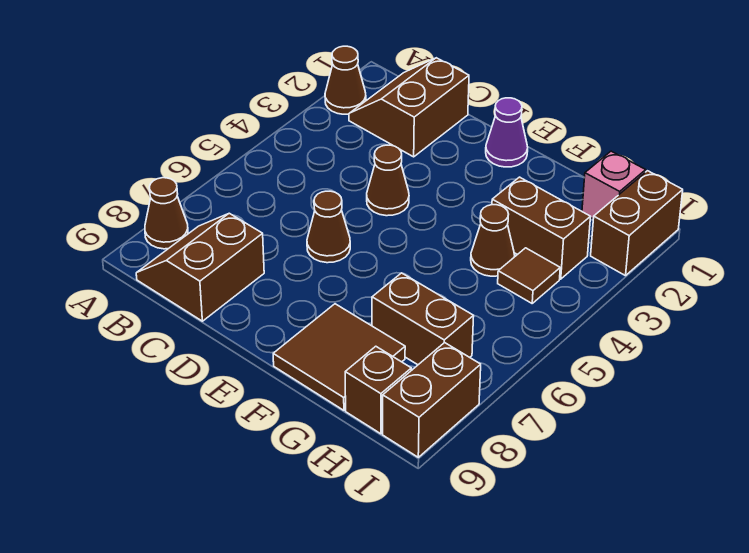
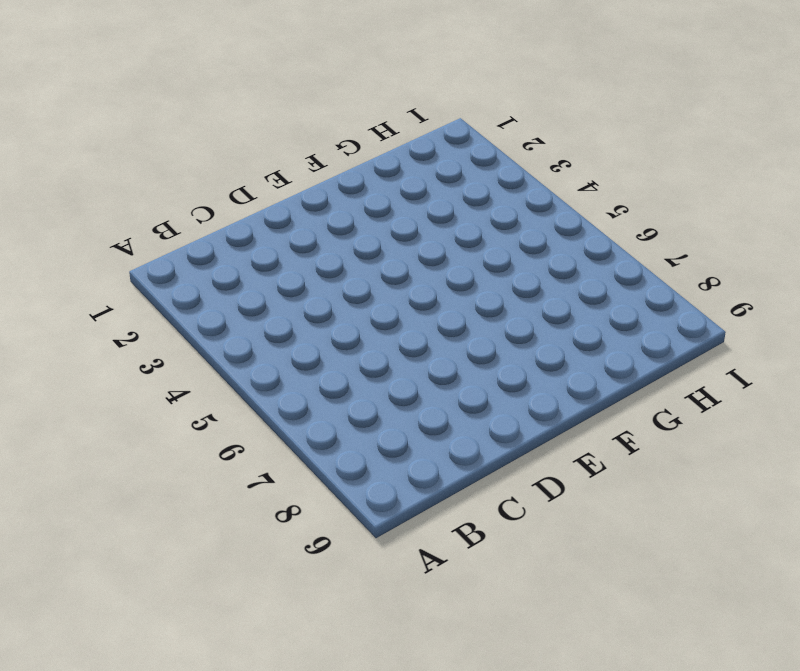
none -> brown cone A2 level 1
none -> brown cone A8 level 1
none -> brown slope B1:C2 level 1 top C

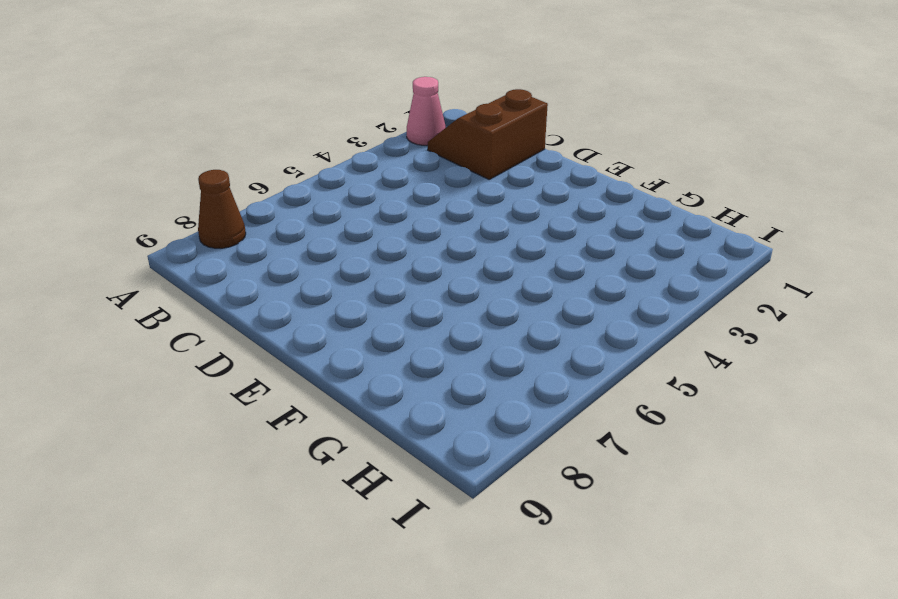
pink cone A2 level 1 -> brown cone A2 level 1
none -> brown slope B8:C9 level 1 top C
none -> brown cone D4 level 1
none -> brown cone D6 level 1

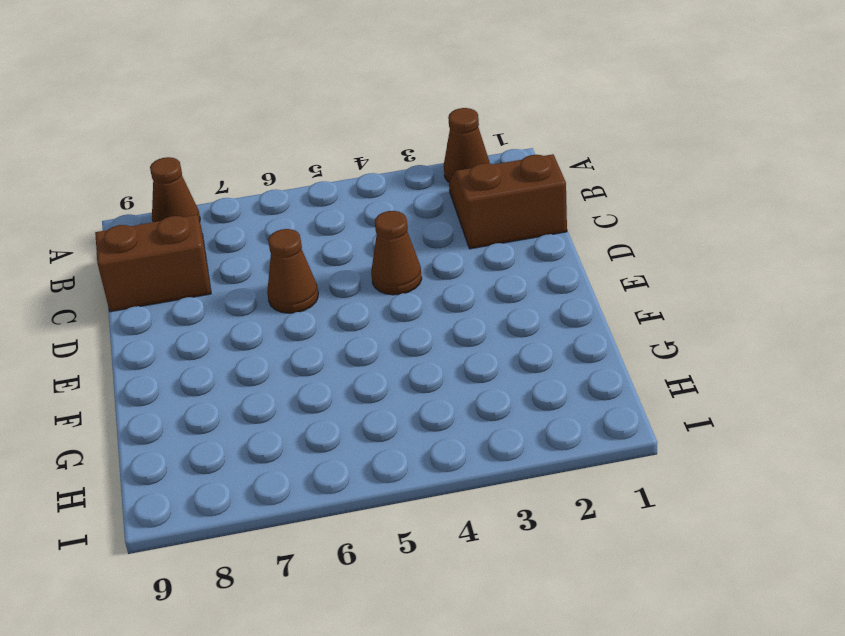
none -> purple cone E1 level 1
none -> brown tile F8:G9 level 1
none -> brown brick G3:H3 level 1

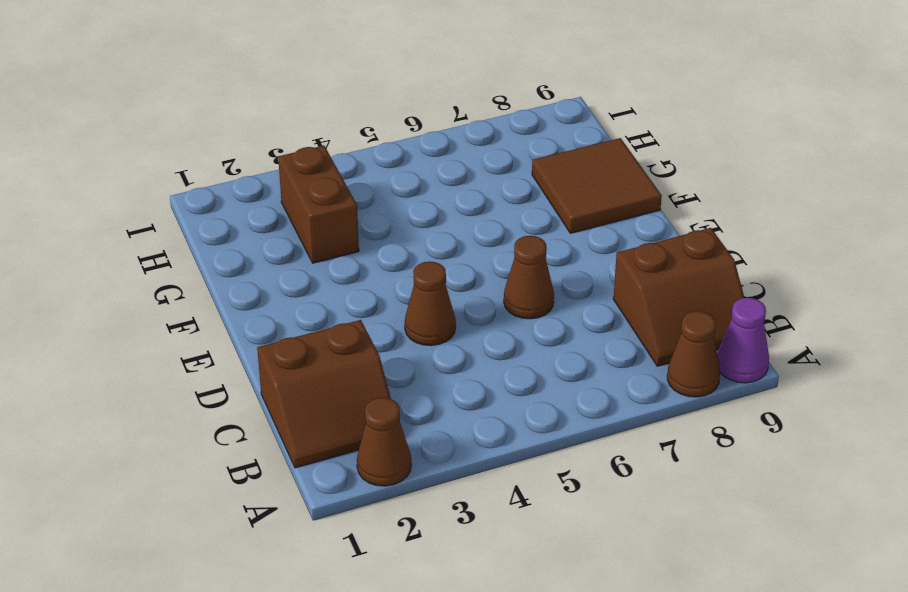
purple cone A9 level 1 -> purple cone E1 level 1
none -> brown cone G4 level 1
none -> brown brick G7:H7 level 1
none -> pink brick H1 level 1

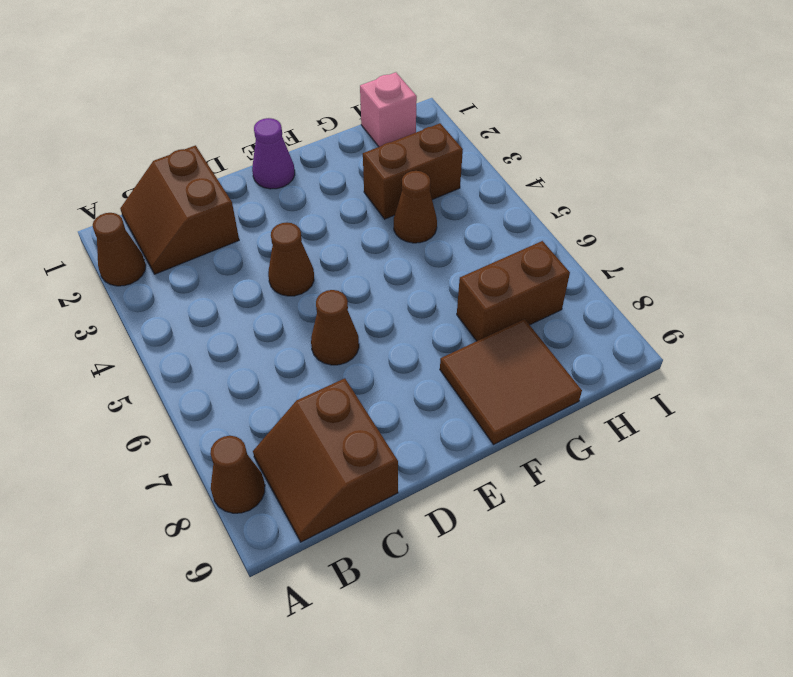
none -> brown tile H4 level 1
none -> brown brick H9 level 1
none -> brown brick I1:I2 level 1

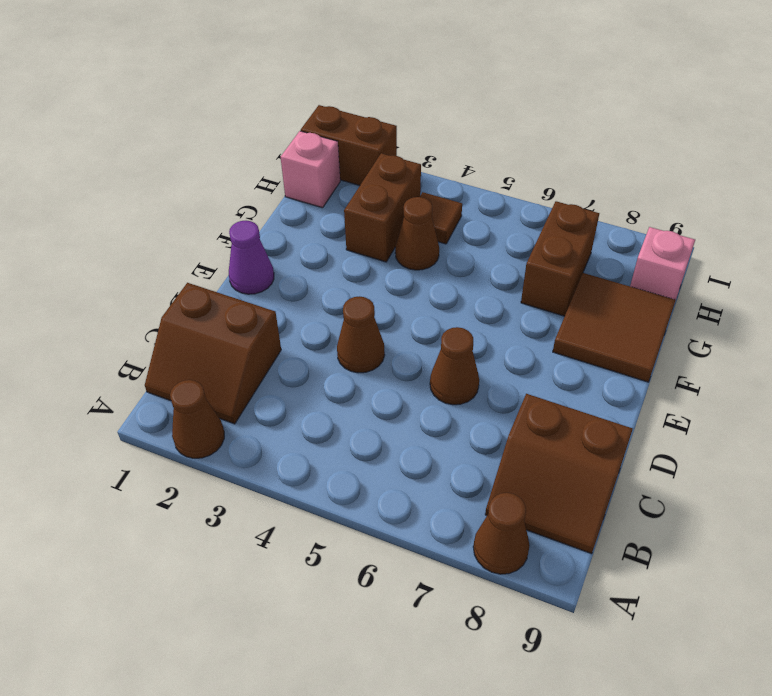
pink brick H9 level 1 -> brown brick H9 level 1
none -> brown brick I8:I9 level 1

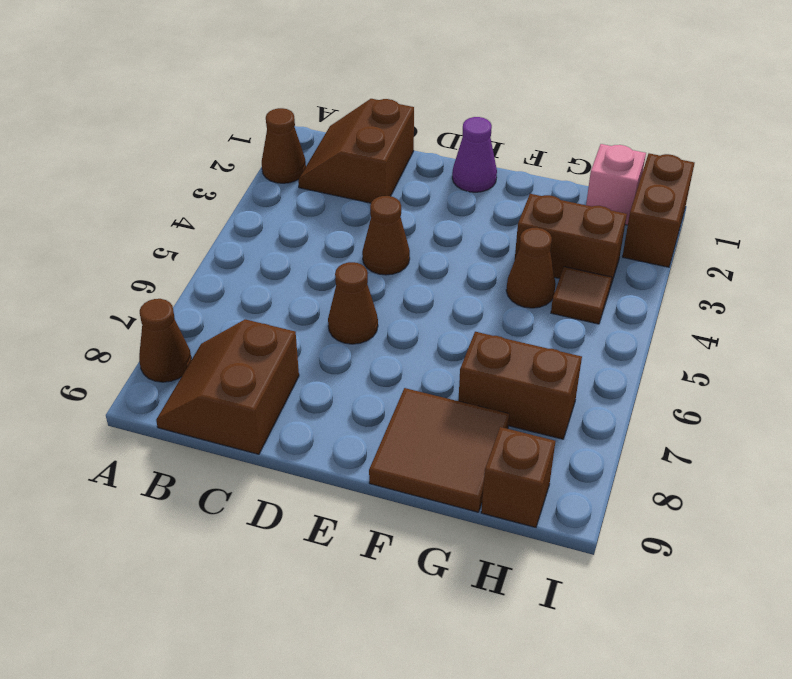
none -> brown brick I8:I9 level 1

